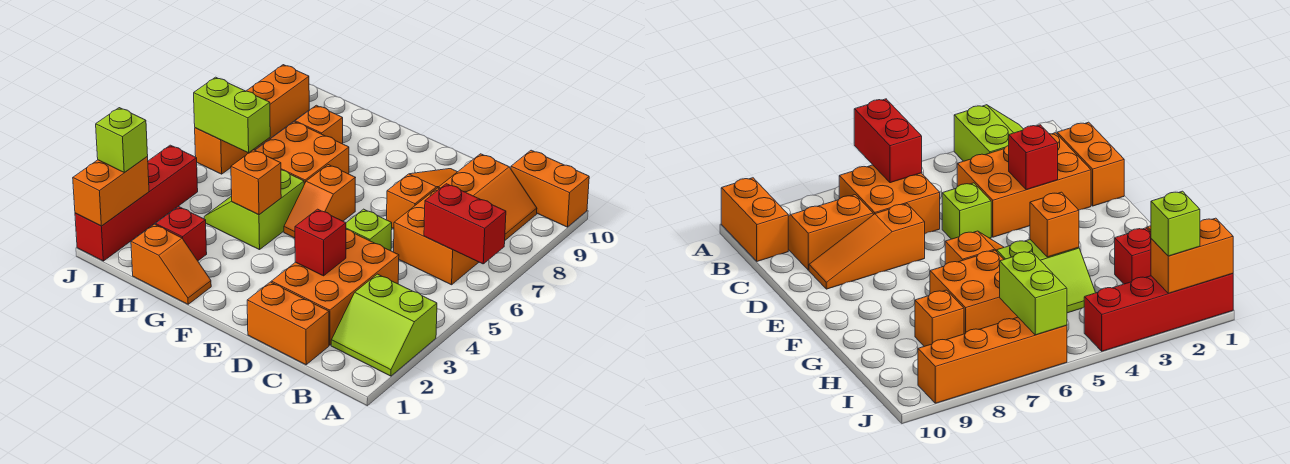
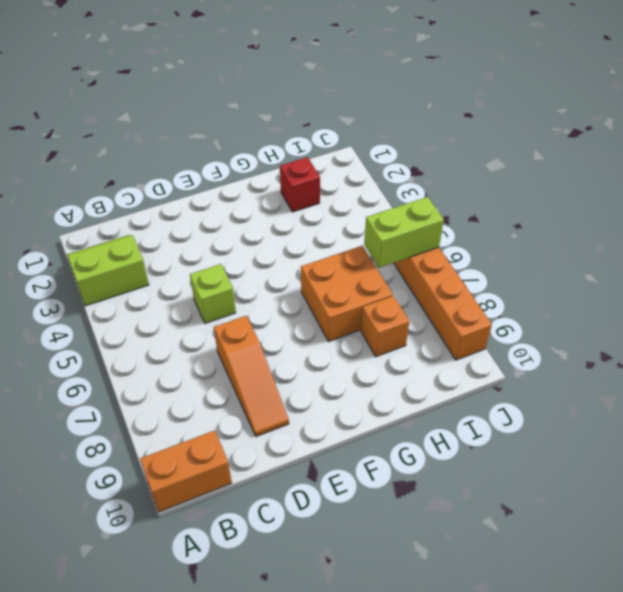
none -> orange brick B6:C7 level 1
none -> orange slope B8:C9 level 1 top C
none -> orange brick C1:D1 level 1

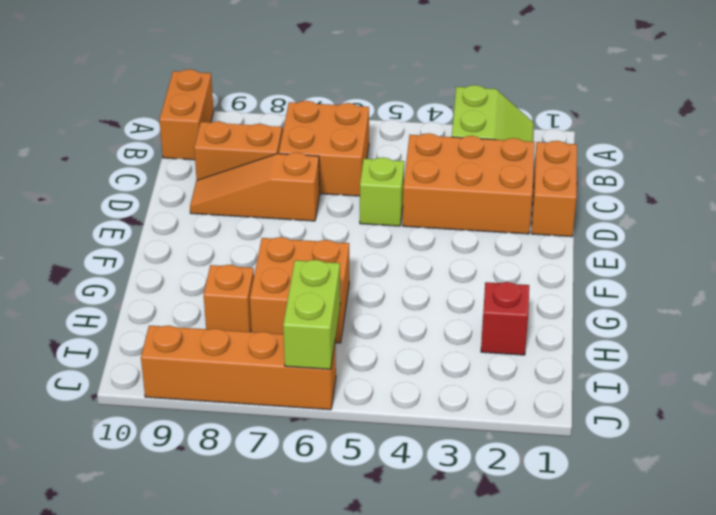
none -> orange slope F5:F6 level 1 top 6
none -> orange slope G1:H1 level 1 top H
none -> lime slope G4:H5 level 1 top G

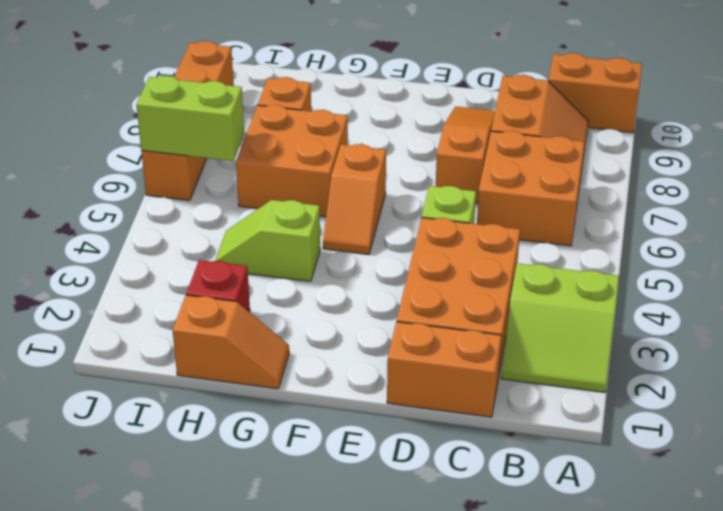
lime slope G4:H4 level 1 top G -> lime slope G4:H5 level 1 top G
none -> red brick J1:J4 level 1
none -> red brick A6:B6 level 2
none -> red brick D3 level 2

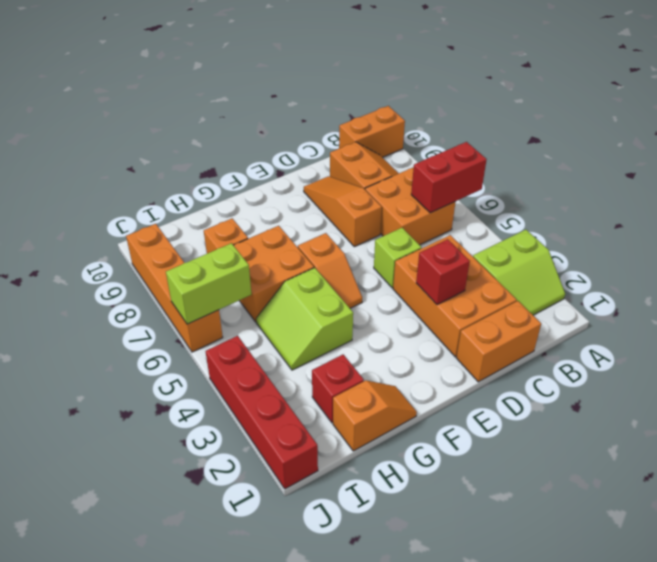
none -> orange brick G4 level 2
none -> orange brick J1:J2 level 2
none -> lime brick J2 level 3

